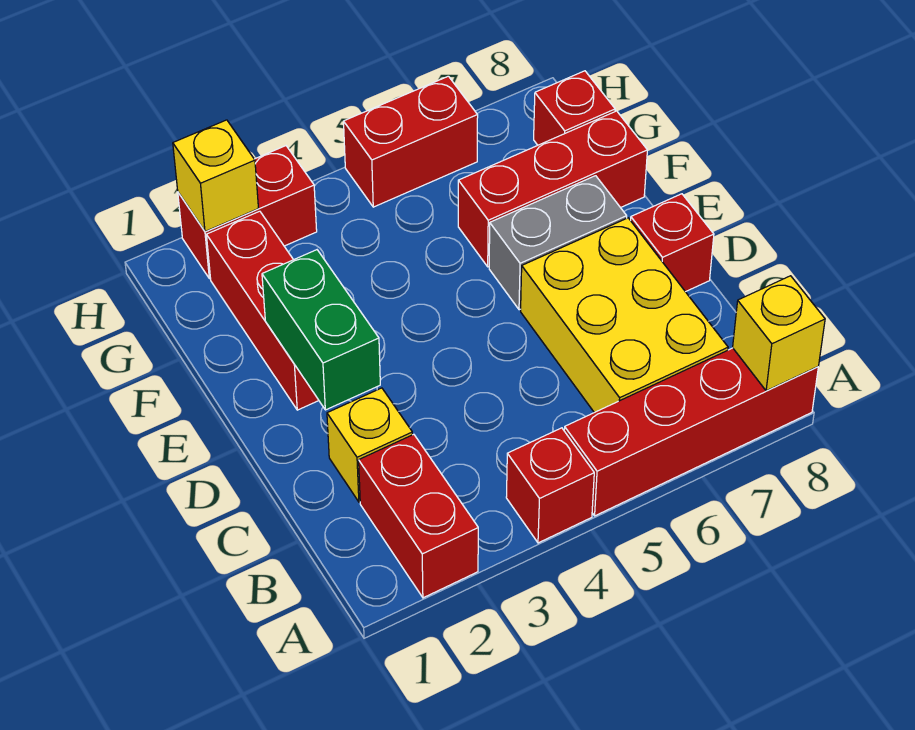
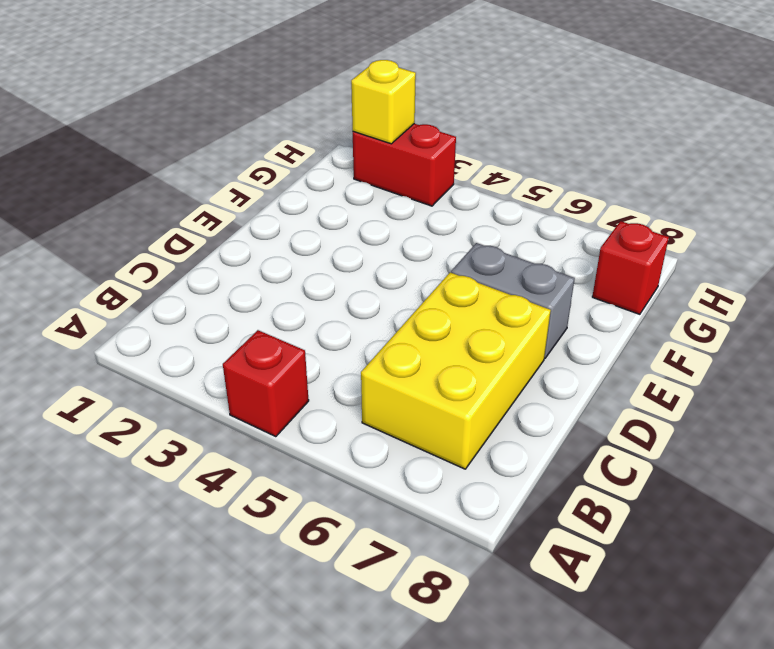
none -> red brick A2:B2 level 1
none -> red brick A5:A8 level 1
none -> yellow brick C2 level 1

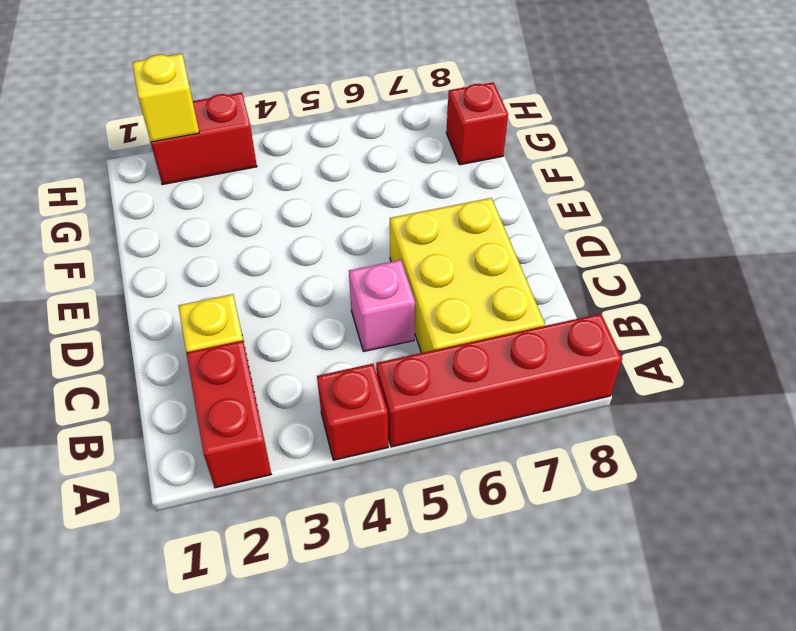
pink brick C5 level 1 -> none
none -> red brick D8 level 1
none -> red brick E2:G2 level 1
none -> grey brick E6:E7 level 1

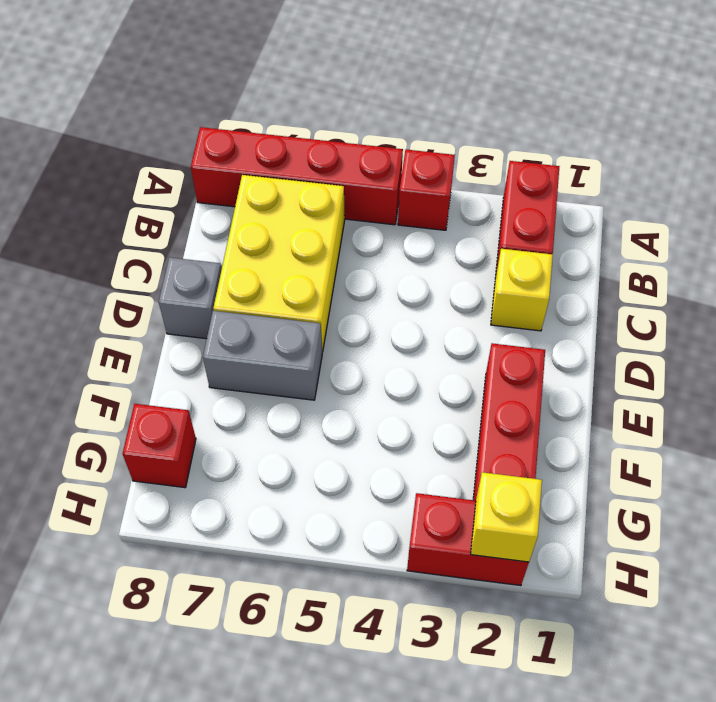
grey brick D8 level 1 -> red brick D8 level 1
none -> red brick F6:F8 level 1
none -> red brick H5:H6 level 1
none -> yellow brick A8 level 2

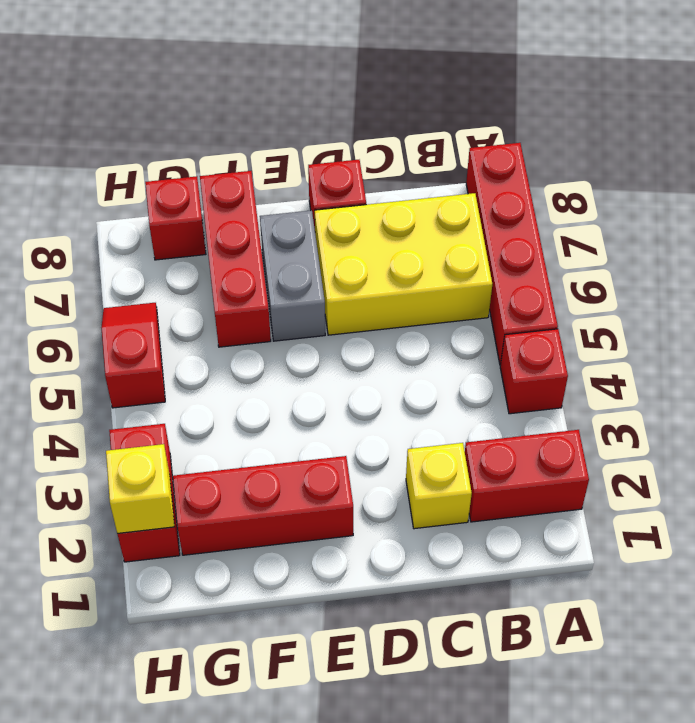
red slope H5:H6 level 1 top 5 -> red brick H5:H6 level 1
none -> yellow brick A8 level 2
none -> green brick D2:E2 level 2

